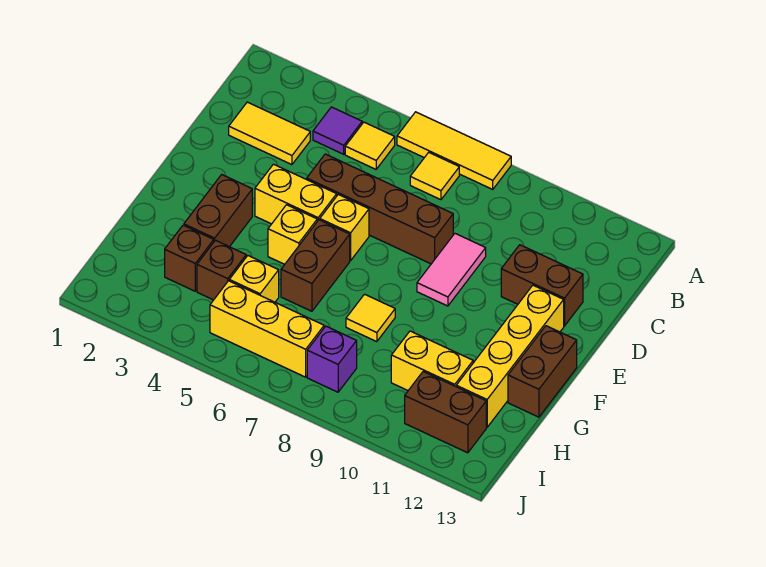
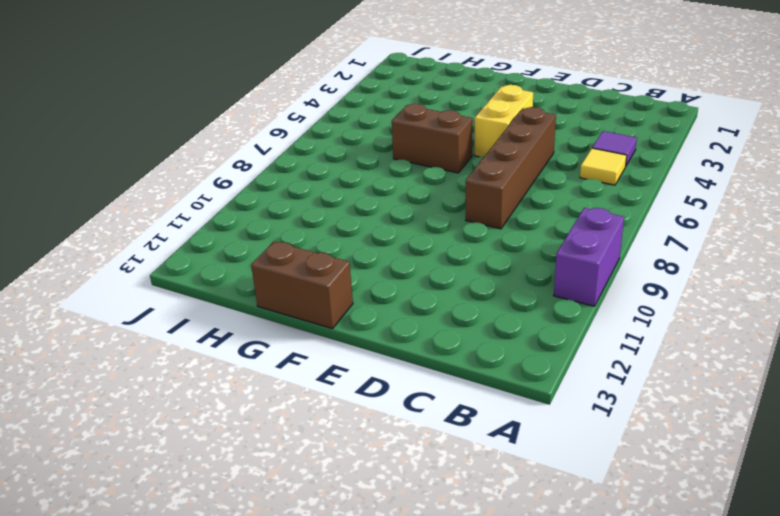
purple brick A9:A10 level 1 -> none
none -> yellow tile A6:A8 level 1
none -> yellow tile B7 level 1
none -> yellow tile C2:C3 level 1

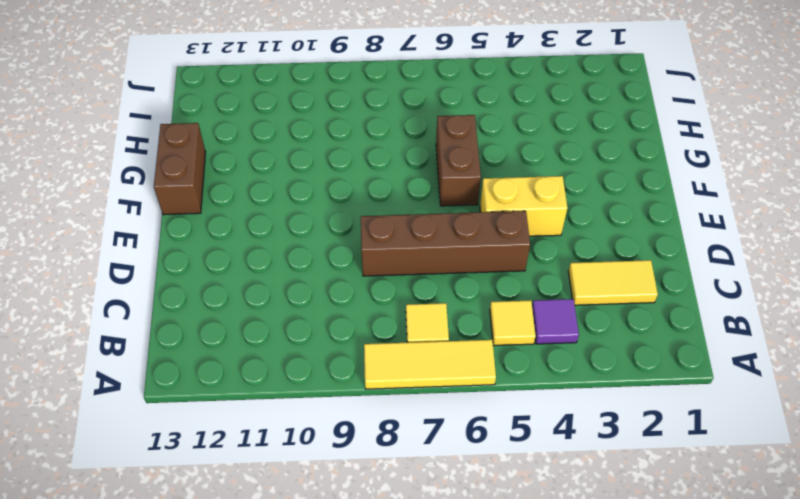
none -> pink tile D9:E9 level 1
none -> brown brick D11:D12 level 1
none -> yellow brick E6 level 1

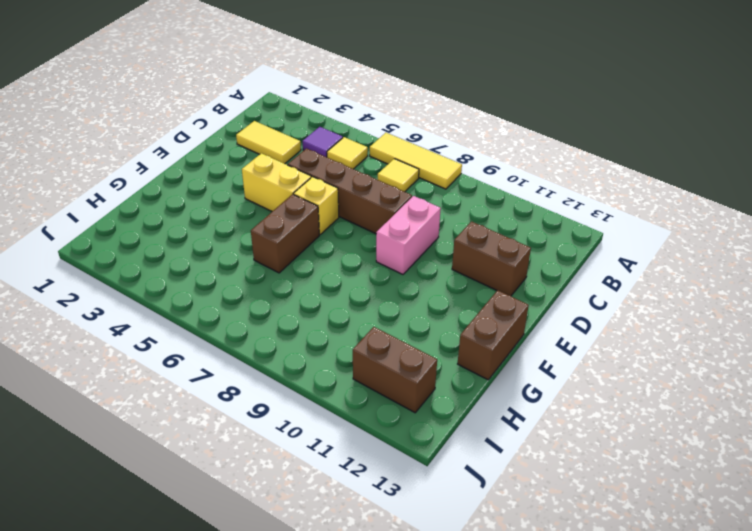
pink brick D9:E9 level 1 -> pink tile D9:E9 level 1
none -> yellow brick E12:H12 level 1
none -> brown brick F3:G3 level 1
none -> yellow brick F5 level 1

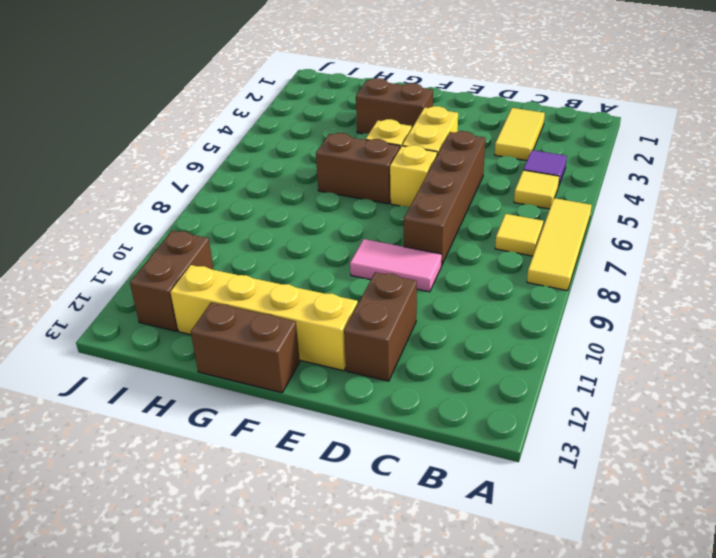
none -> yellow tile G8 level 1
none -> brown brick H3 level 1
none -> brown brick H4 level 1

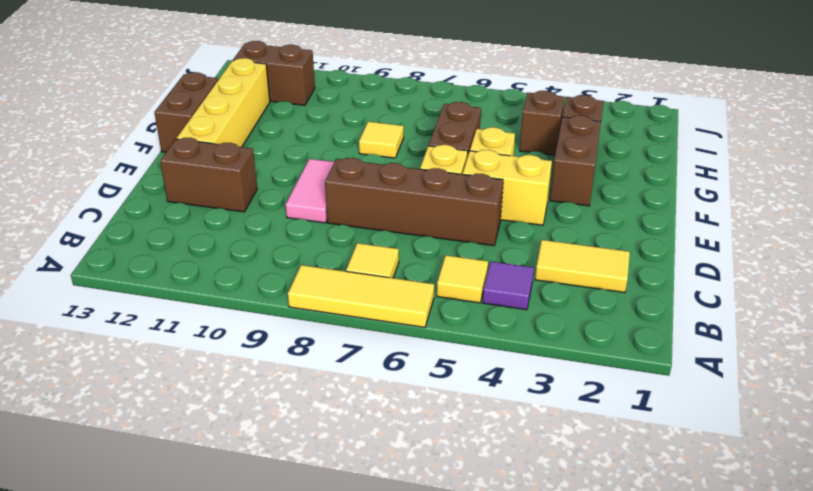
none -> yellow brick H5 level 1
none -> yellow brick H10:H11 level 1
none -> yellow brick I5:I7 level 1

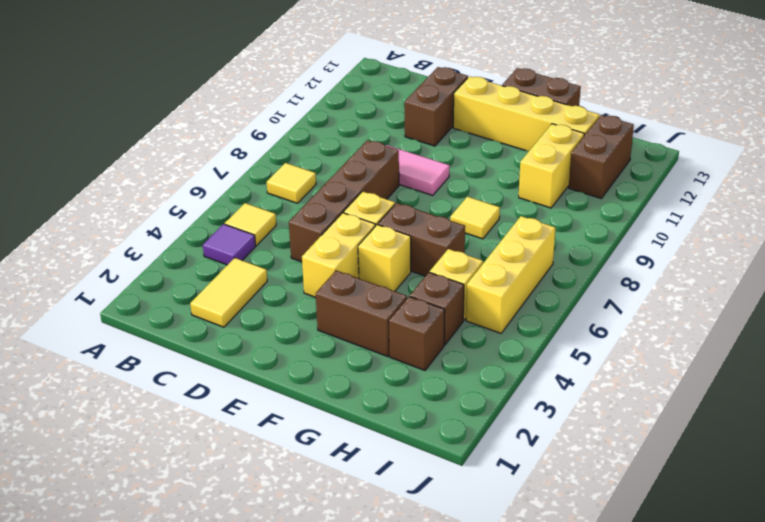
none -> yellow tile A6:A8 level 1
none -> purple brick I8 level 1

